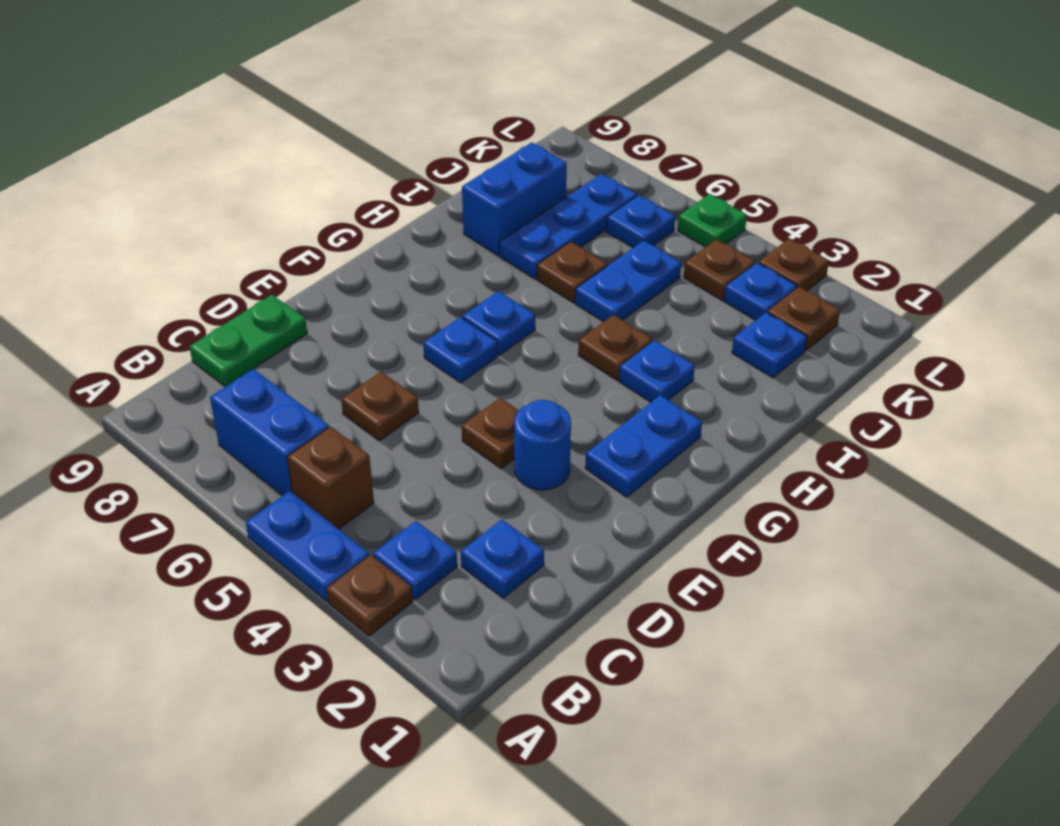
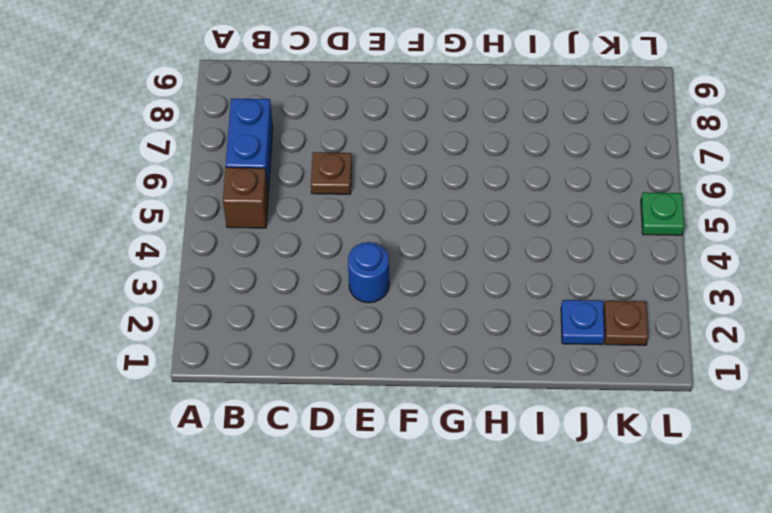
none -> brown plate A3 level 1
none -> blue plate A4:A5 level 1
none -> blue plate B3 level 1

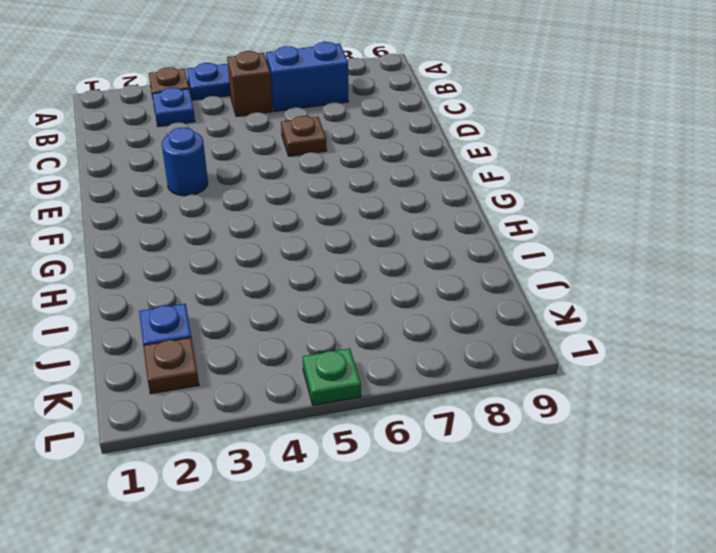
none -> blue plate C2 level 1
none -> green plate C9:D9 level 1
none -> brown plate E4 level 1

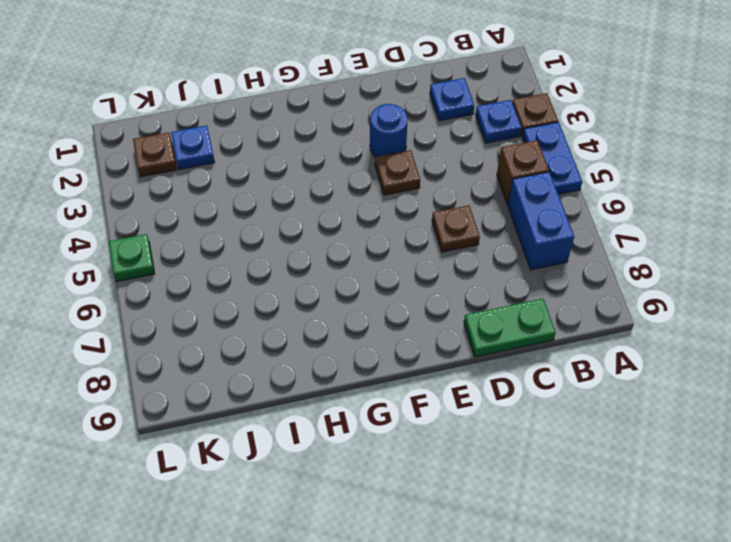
none -> blue plate F2:G2 level 1
none -> blue plate F6 level 1
none -> blue plate G6 level 1

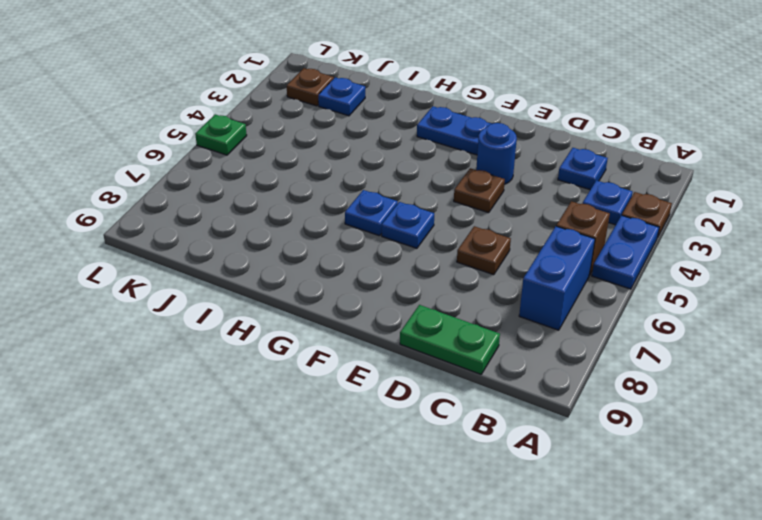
none -> blue plate H3 level 1
none -> brown plate H4 level 1
none -> blue plate I5:J5 level 1

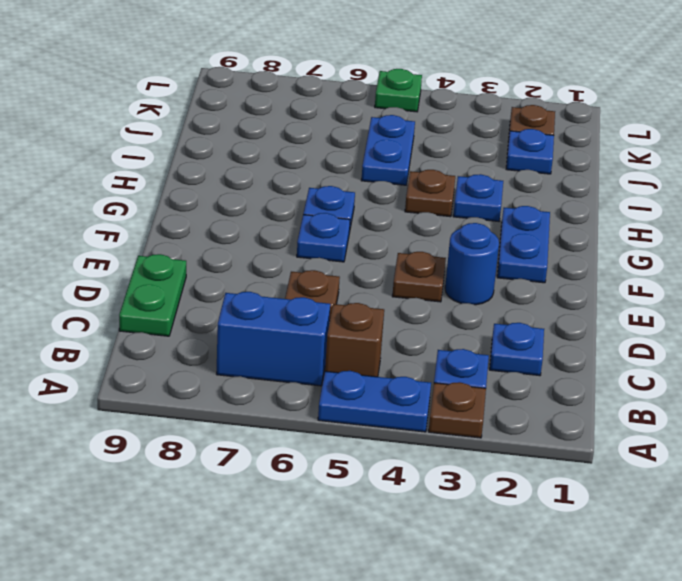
none -> brown plate I6 level 1
none -> blue plate I7:K7 level 1
none -> blue brick I8:J8 level 1

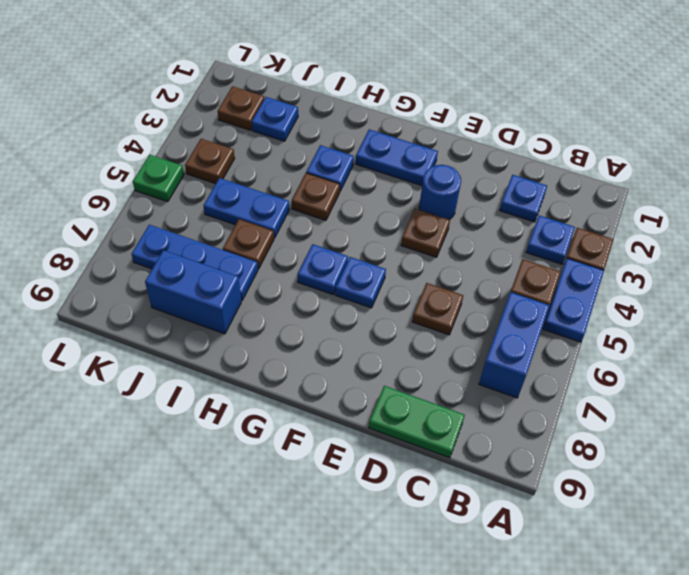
none -> blue plate K3 level 1
none -> blue plate K6 level 1
none -> brown plate L3 level 1

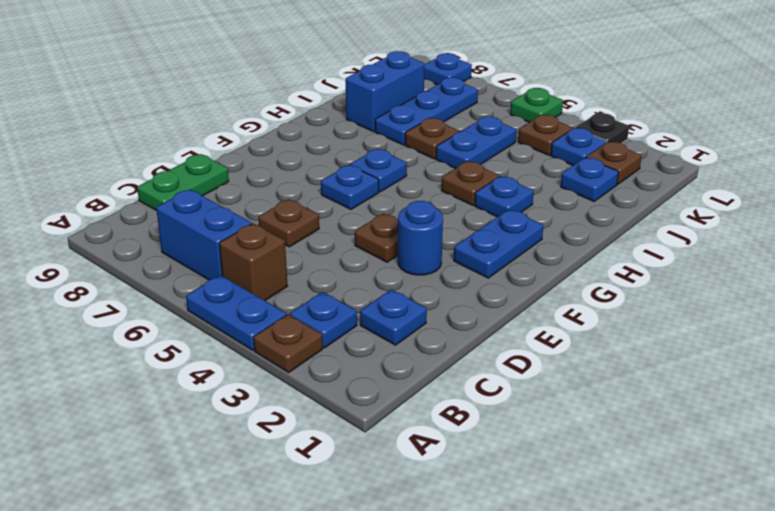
black plate L3 level 1 -> brown plate L3 level 1
blue plate L8 level 1 -> blue plate K6 level 1

